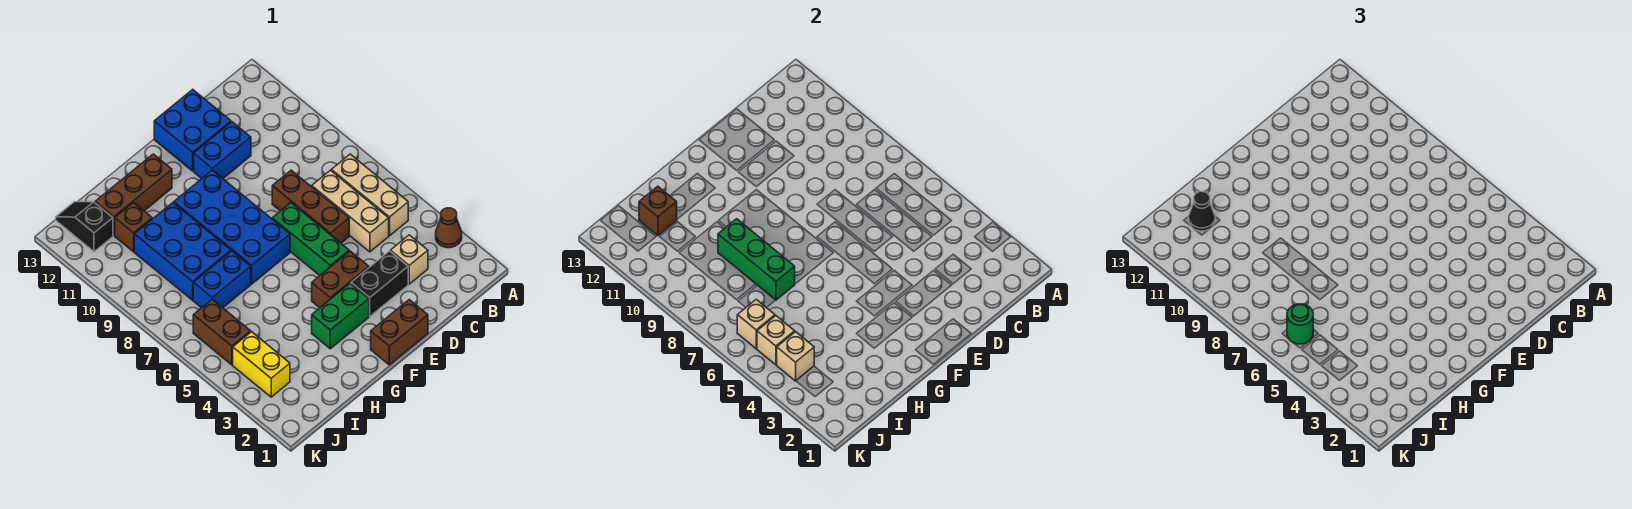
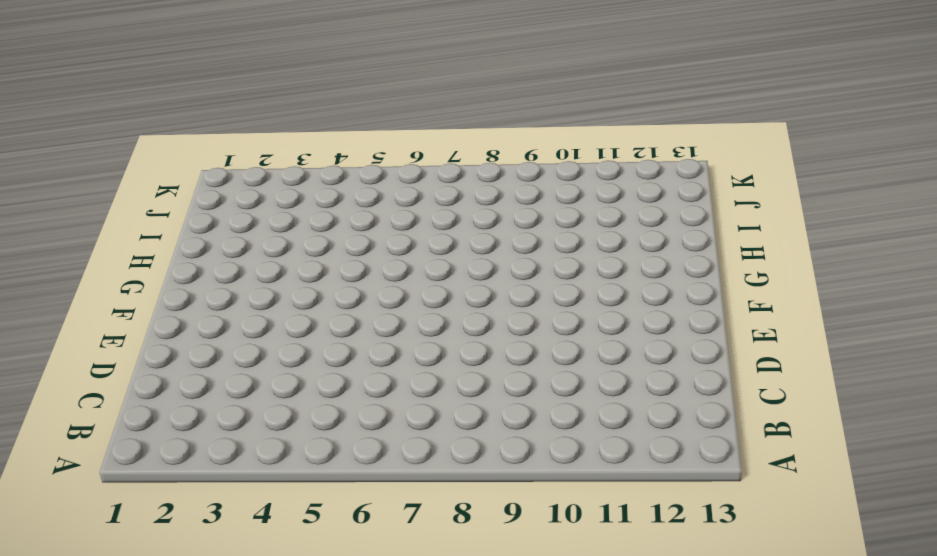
none -> brown cone A3 level 1
none -> tan brick B5:B7 level 1
none -> tan brick C3 level 1

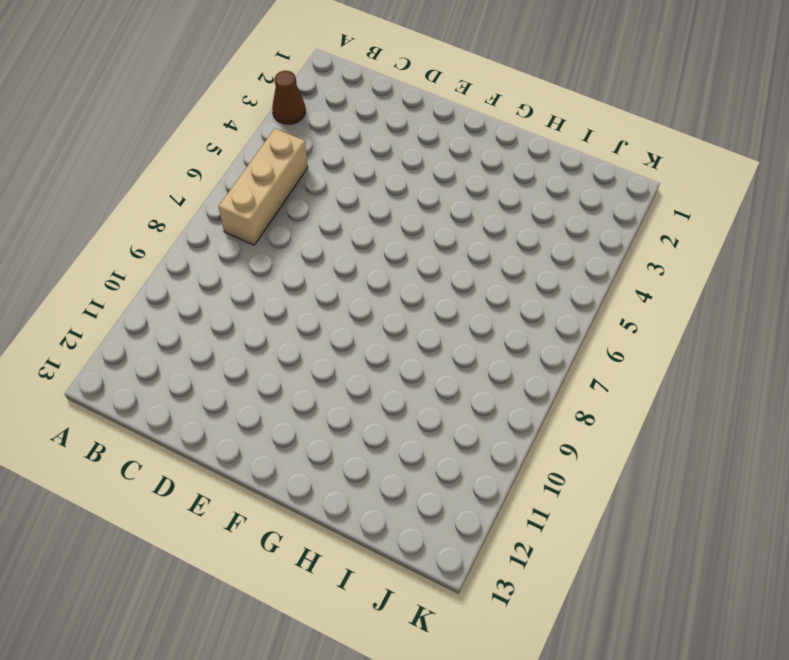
none -> tan brick C3 level 1
none -> tan brick C5:C7 level 1
none -> black brick D3:E3 level 1

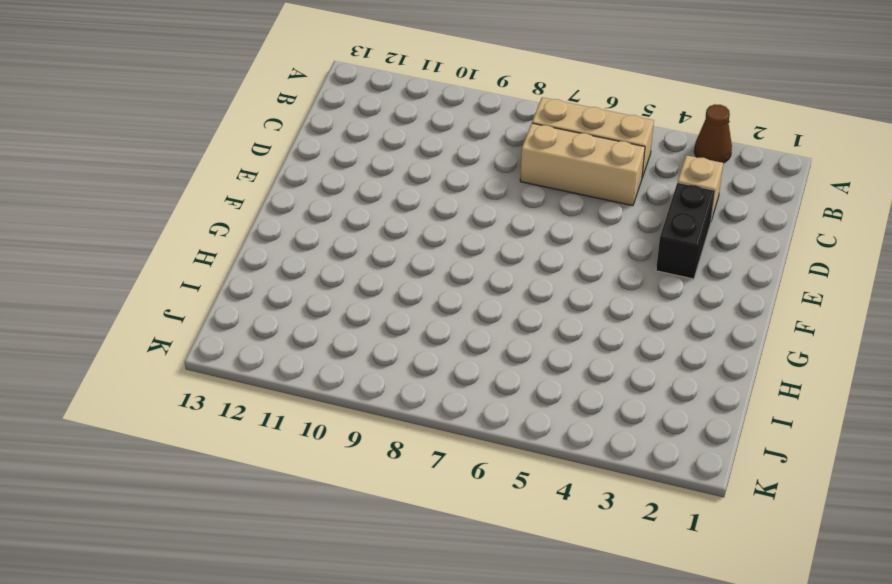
none -> brown brick D6:D8 level 1
none -> blue brick D11:E11 level 1
none -> blue brick D12:E13 level 1

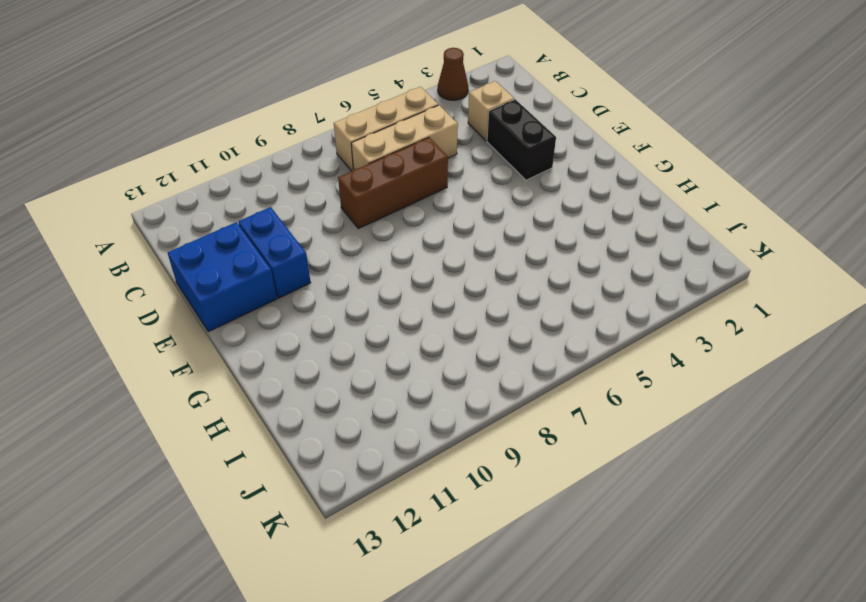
none -> brown brick E1:F1 level 1
none -> brown brick E4:F4 level 1
none -> green brick E5:E7 level 1

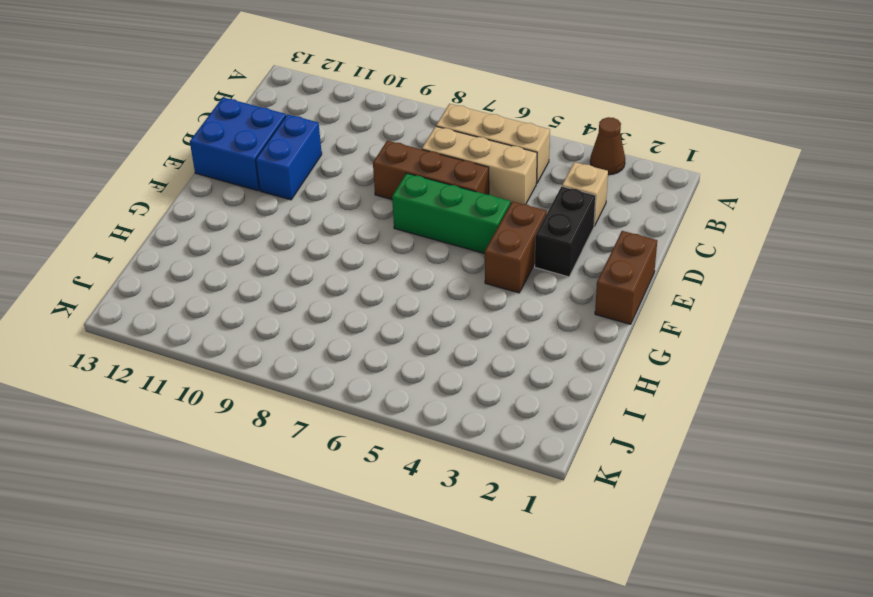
none -> green brick F3:G3 level 1
none -> blue brick F7:G10 level 1
none -> brown brick G12:I12 level 1

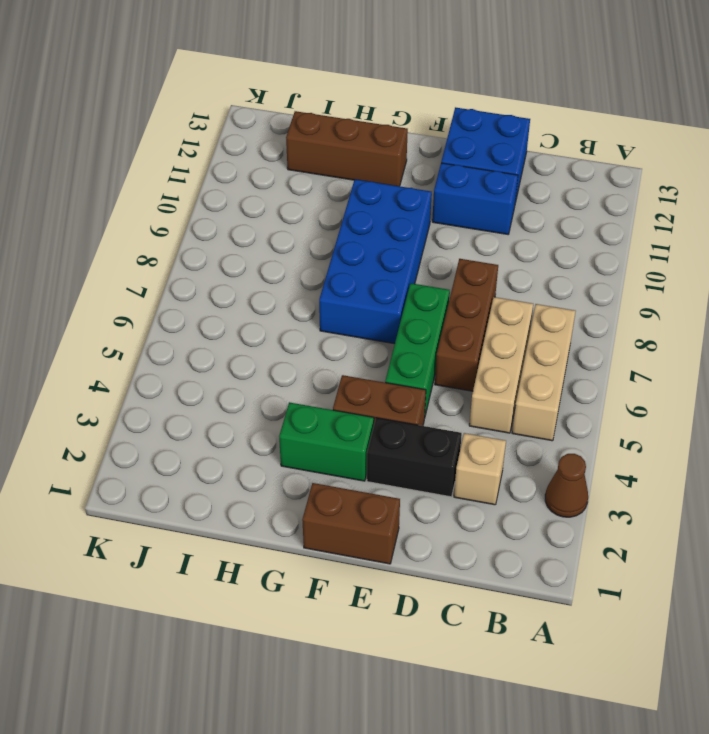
none -> blue brick H7:I7 level 1
none -> blue brick H8:I10 level 1
none -> brown brick I11 level 1

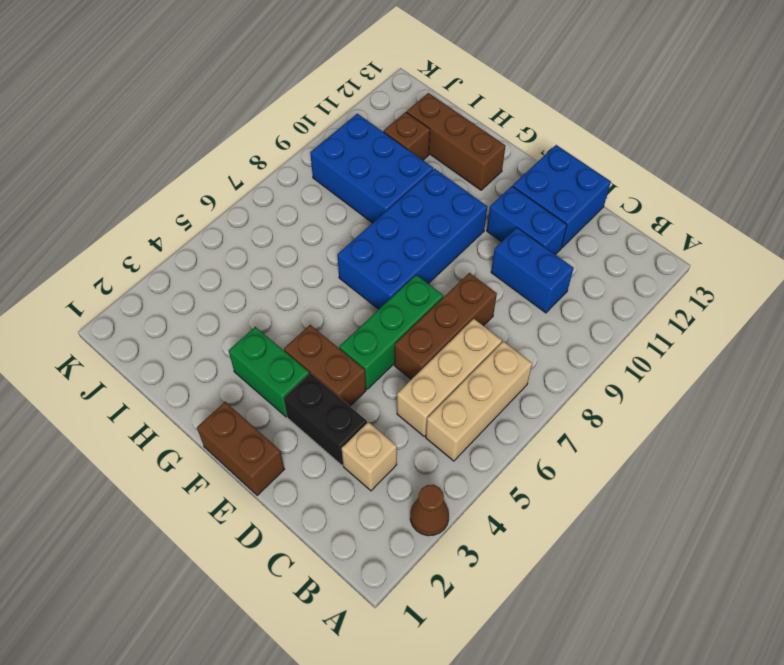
blue brick C10:D10 level 1 -> blue brick H7:I7 level 1
blue brick H9:J10 level 1 -> blue brick H8:I10 level 1
none -> yellow brick J3:J4 level 1
none -> brown brick J5:J6 level 1
none -> black slope J12:J13 level 1 top 12

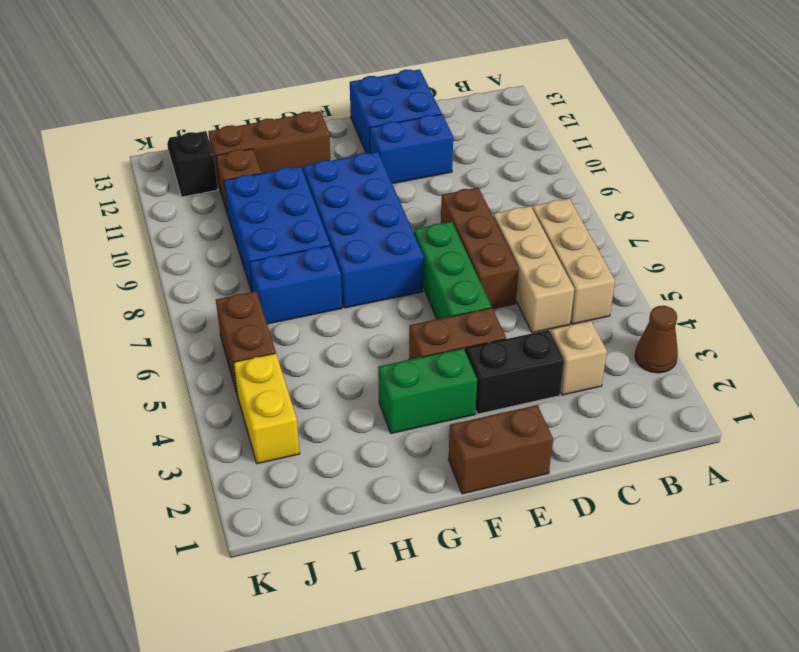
none -> green brick H7:H9 level 2
none -> brown brick I12 level 2
none -> tan brick J4 level 2

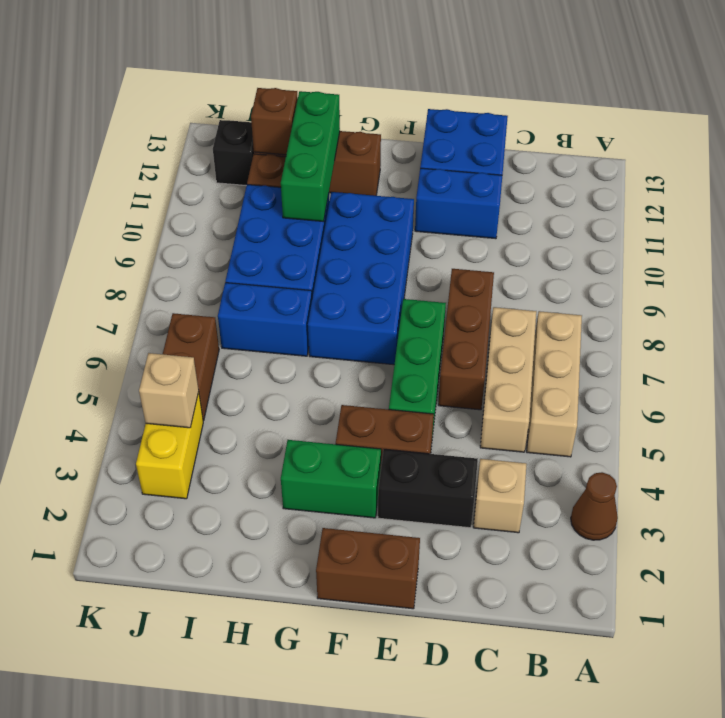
green brick H10:H12 level 2 -> green brick H7:H9 level 2
none -> tan brick J5 level 2
none -> tan brick J6 level 2
none -> black cone I12 level 3

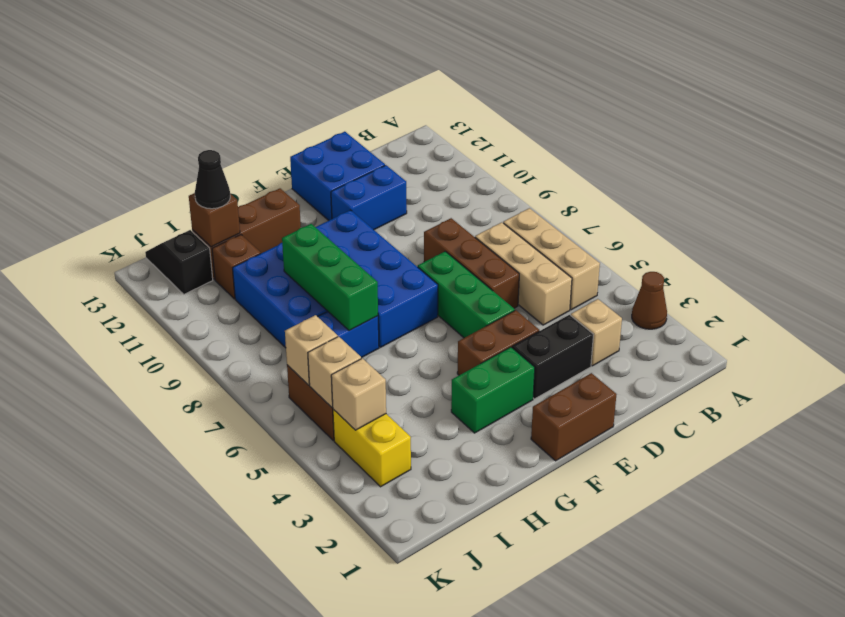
none -> green round brick J6 level 3

